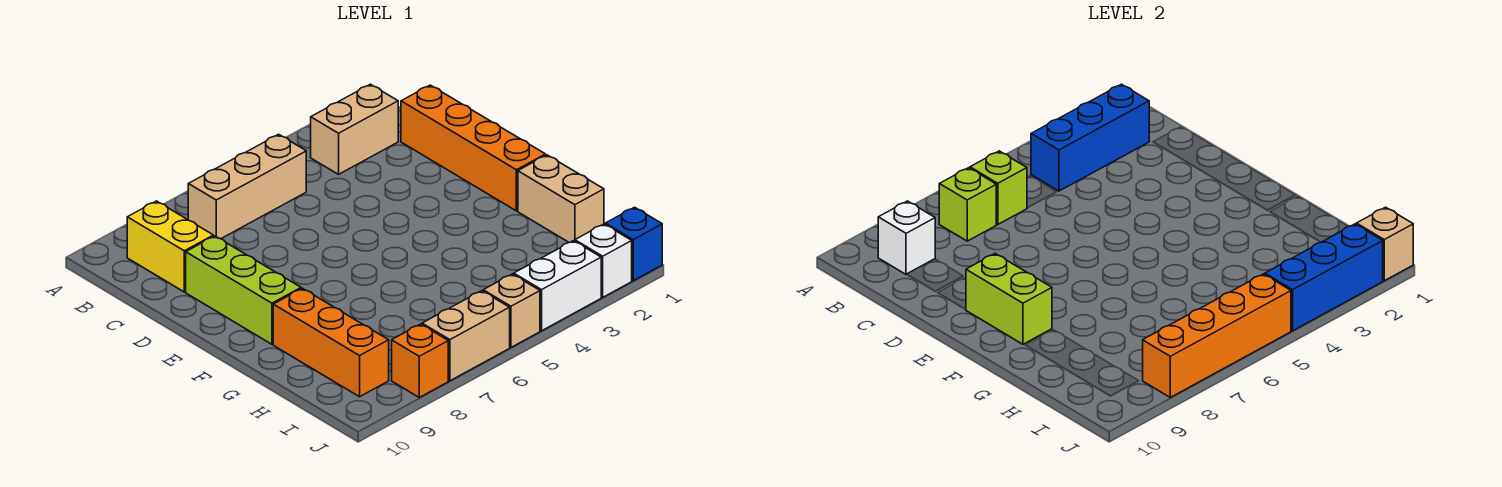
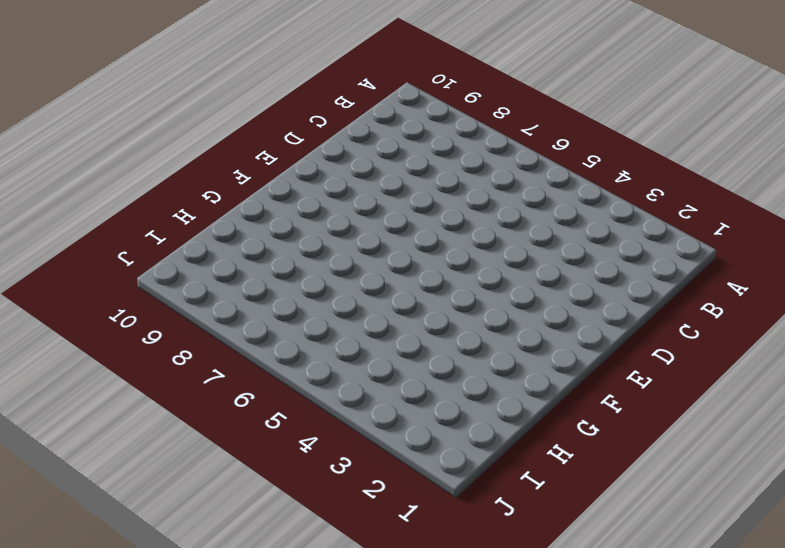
none -> tan brick B2:B3 level 1
none -> tan brick B5:B7 level 1
none -> yellow brick B9:C9 level 1

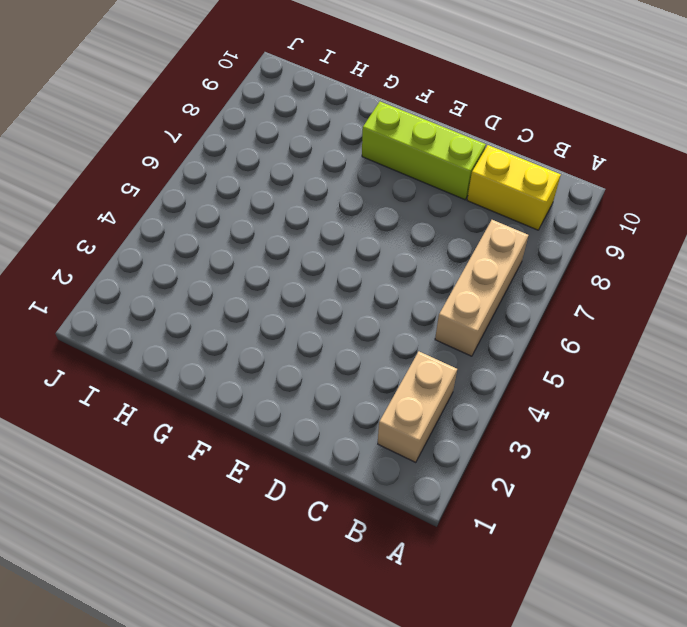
none -> orange brick C1:F1 level 1
none -> tan brick G1:H1 level 1
none -> orange brick G9:I9 level 1

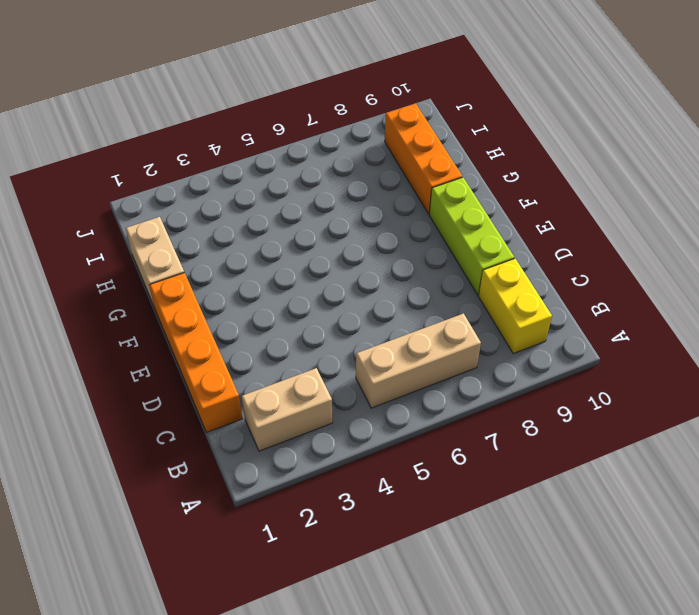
none -> blue brick J1 level 1
none -> white brick J2 level 1
none -> white brick J3:J4 level 1

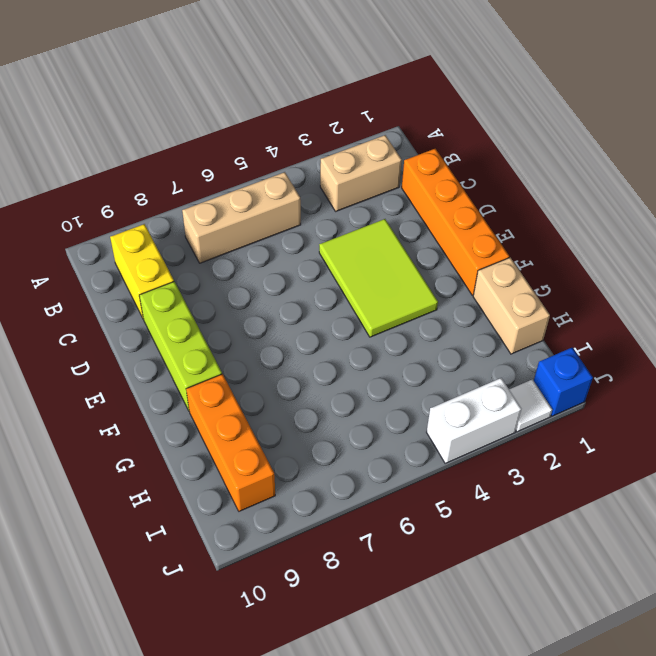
lime tile D3:F4 level 1 -> none
white tile J2 level 1 -> white brick J2 level 1
none -> tan brick J5 level 1
none -> tan brick J6:J7 level 1
none -> orange brick J8 level 1

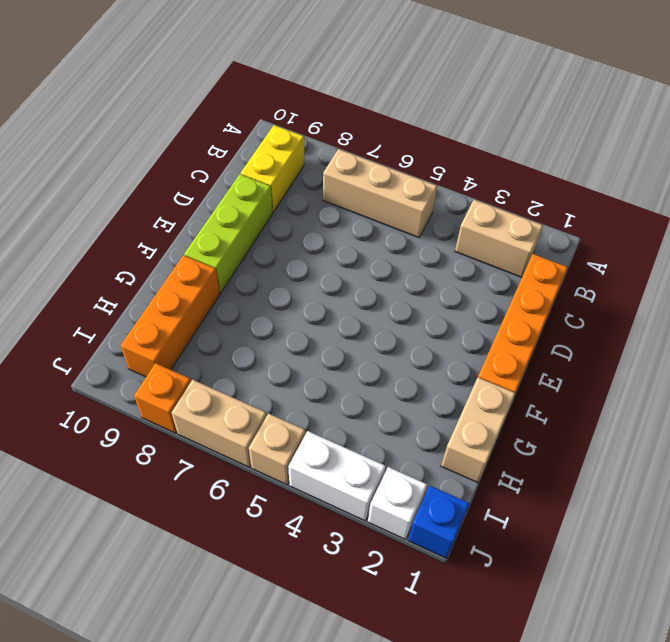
none -> blue brick B2:B4 level 2
none -> lime brick B6 level 2
none -> lime brick B7 level 2

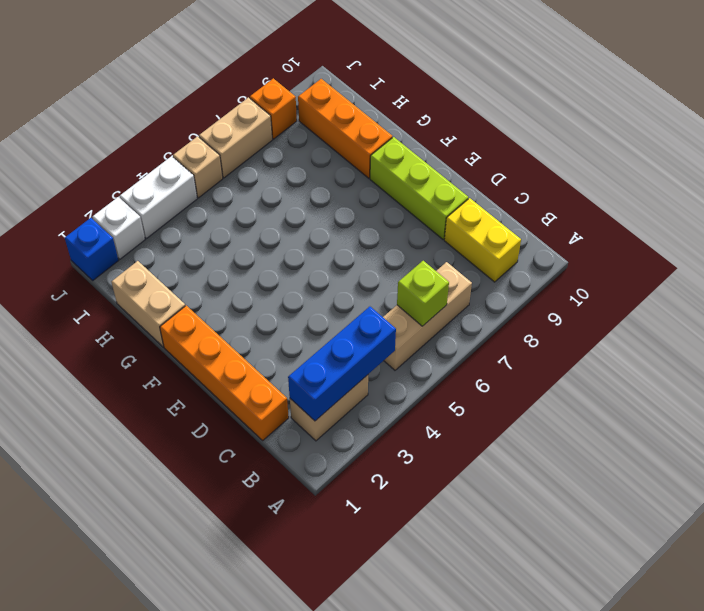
none -> lime brick B7 level 2
none -> white brick B9 level 2
none -> lime brick E9:F9 level 2

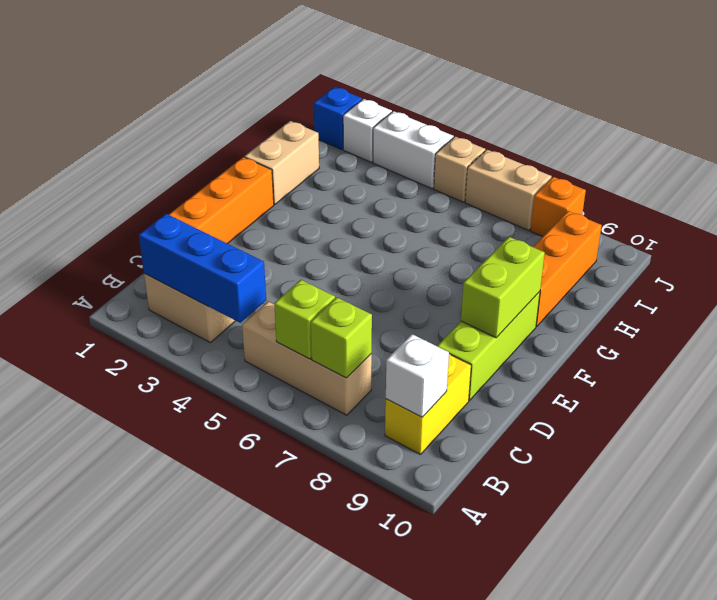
none -> tan brick J1 level 2
none -> blue brick J2:J4 level 2
none -> orange brick J5:J8 level 2

